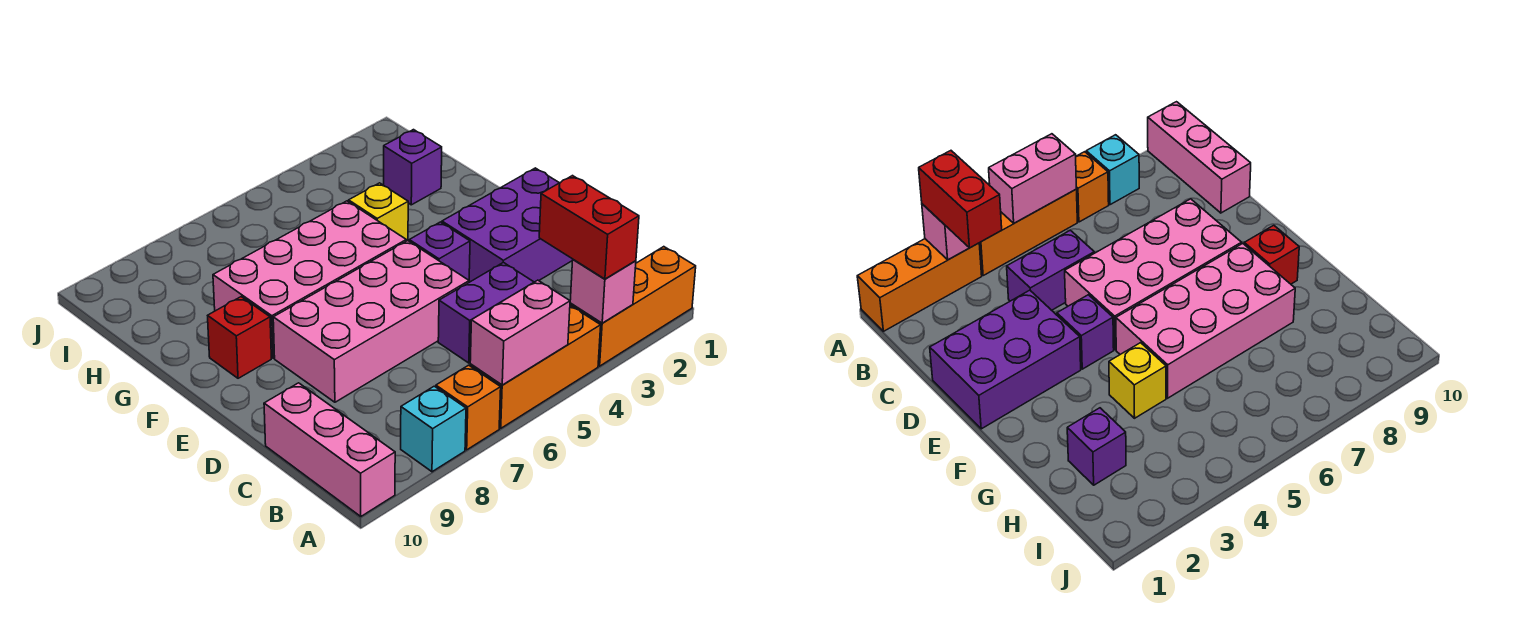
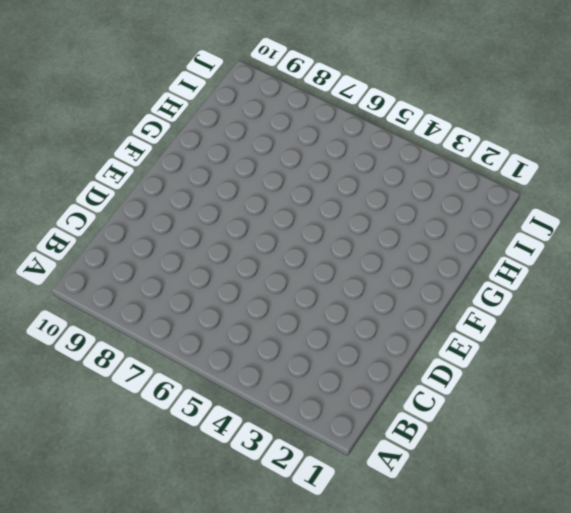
none -> orange brick A1:A3 level 1
none -> orange brick A4:A6 level 1
none -> orange brick A7 level 1

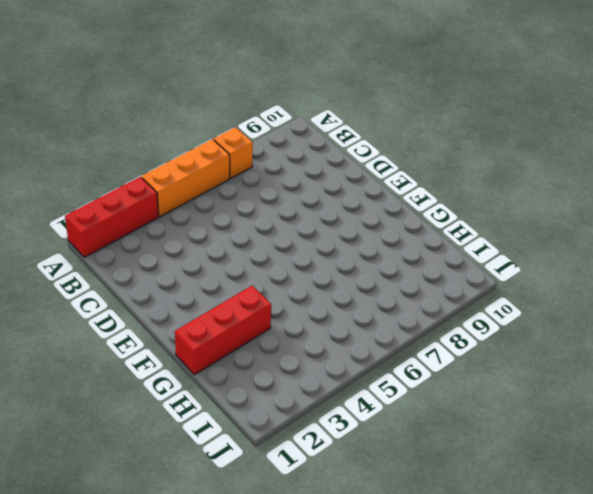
red brick A1:A3 level 1 -> orange brick A1:A3 level 1
red brick G1:G3 level 1 -> none
none -> cyan brick A8 level 1
none -> pink brick A10:C10 level 1
none -> purple brick C4:C5 level 1

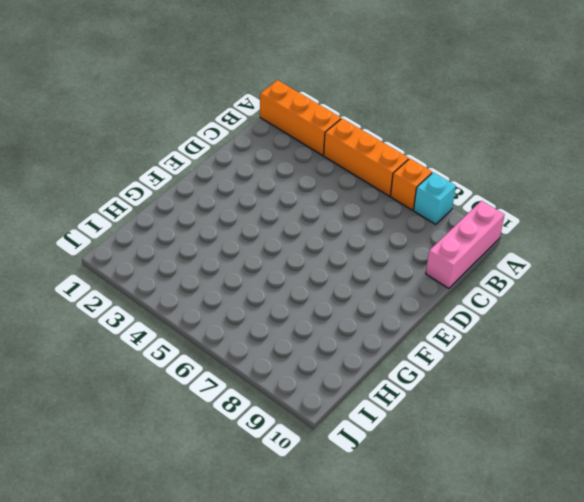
none -> purple brick C4:C5 level 1
none -> purple brick D1:E3 level 1
none -> pink brick D5:E8 level 1

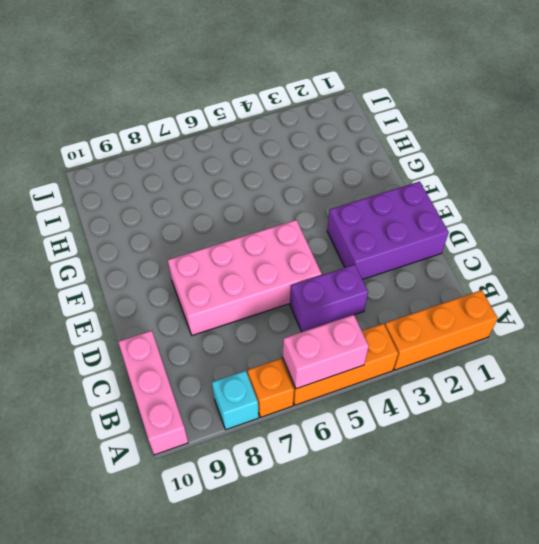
none -> purple brick E4 level 1
none -> pink brick F5:G8 level 1
none -> red brick F9 level 1

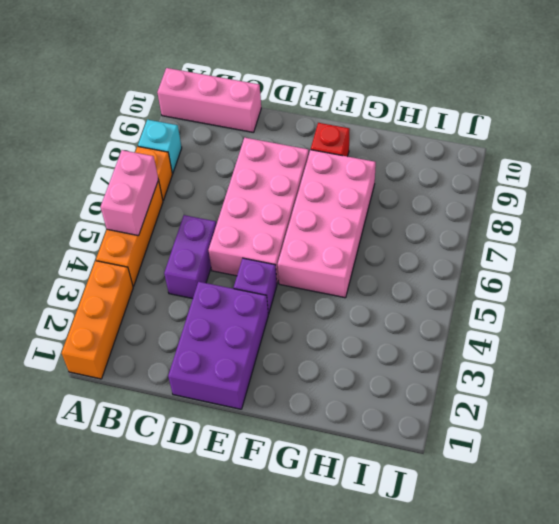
none -> yellow brick G4 level 1
none -> purple brick H2 level 1
none -> pink brick A3 level 2

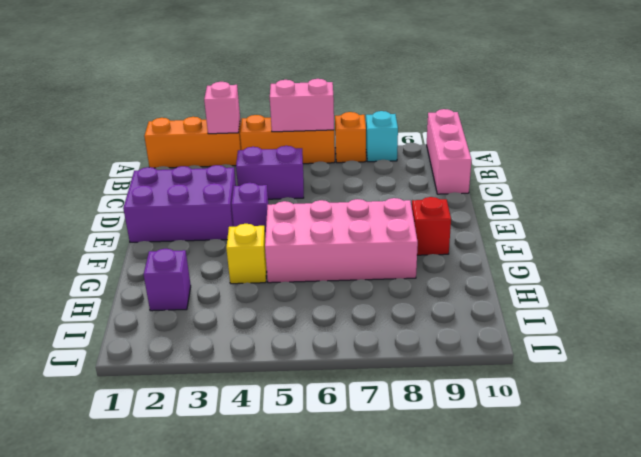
none -> pink brick D5:E8 level 1
none -> red brick A3:B3 level 3

